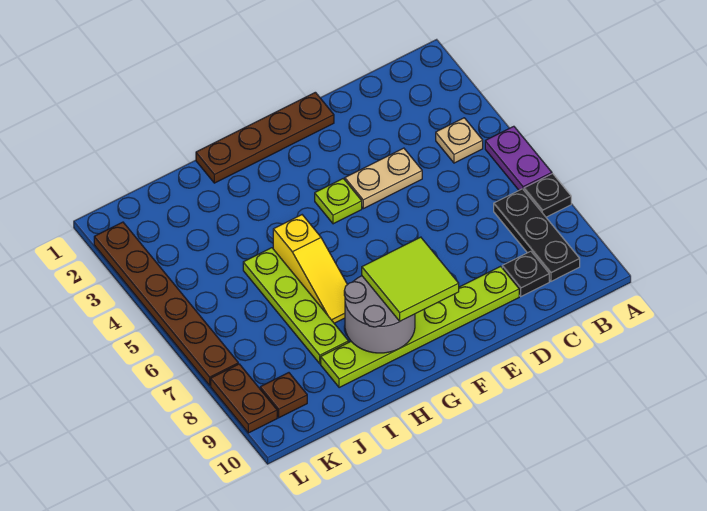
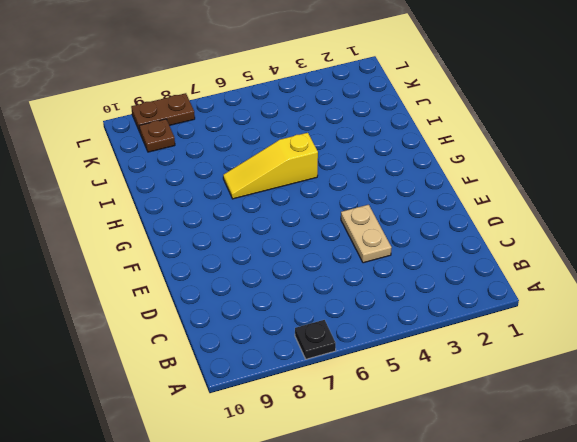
none -> purple plate A5:A6 level 1
none -> tan plate B4 level 1
none -> black plate B7:B9 level 1

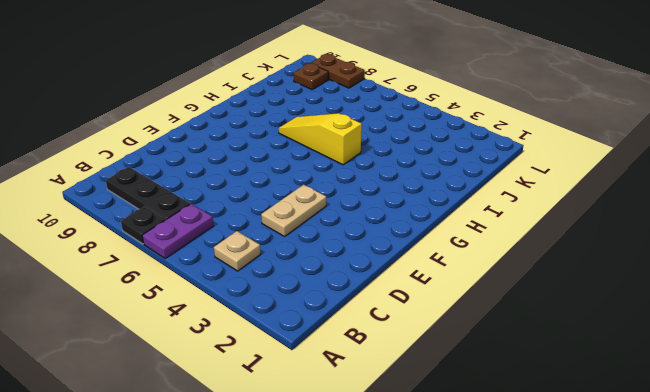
purple plate A6:B6 level 1 -> purple plate A5:A6 level 1
none -> black plate C9 level 1
none -> lime plate D9:I9 level 1
none -> brown plate E1:H1 level 1

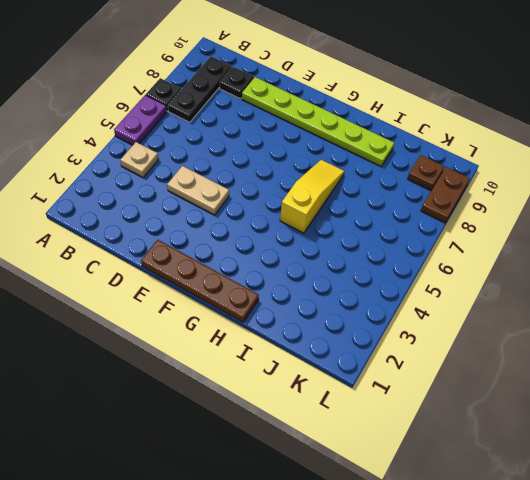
none -> lime plate F4 level 1
none -> lime plate I5:I8 level 1
none -> brown plate L2:L7 level 1

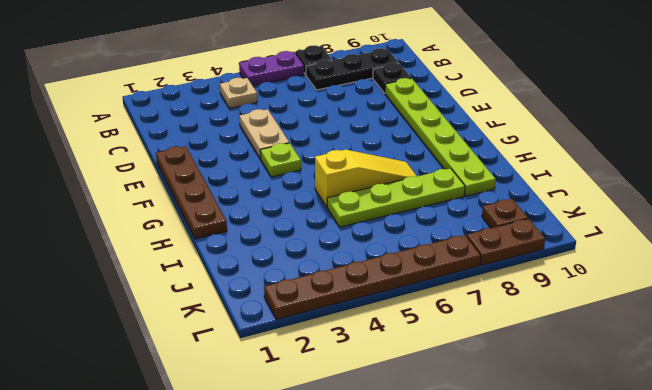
none -> grey round brick G8:H9 level 2
none -> lime tile F8:G9 level 3

